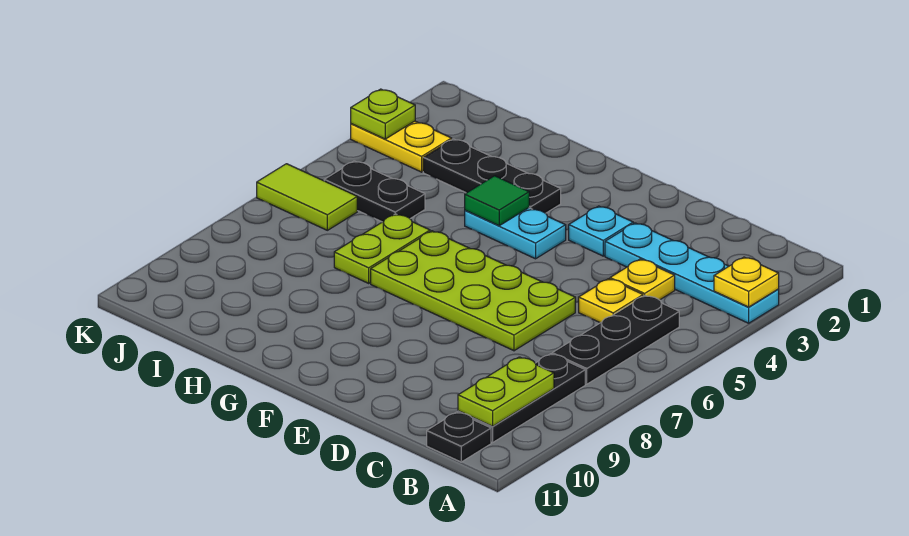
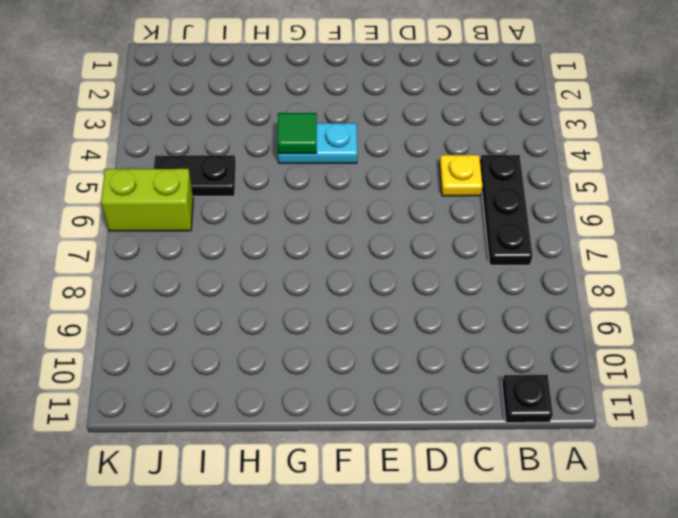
lime brick J6:K6 level 1 -> lime tile J6:K6 level 1
none -> cyan plate A3:D3 level 1
none -> black plate B8:B10 level 1
none -> yellow plate C4 level 1

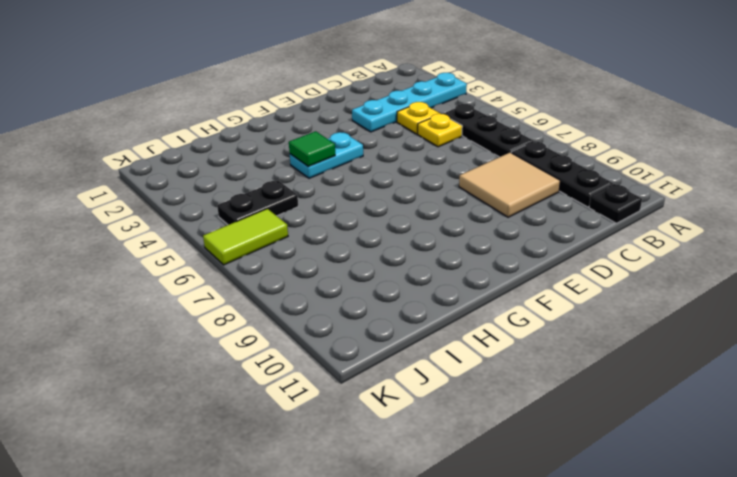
tan tile C8:D9 level 1 -> none
none -> lime plate D6:G7 level 1
none -> cyan plate E3 level 1
none -> black plate G3:I3 level 1

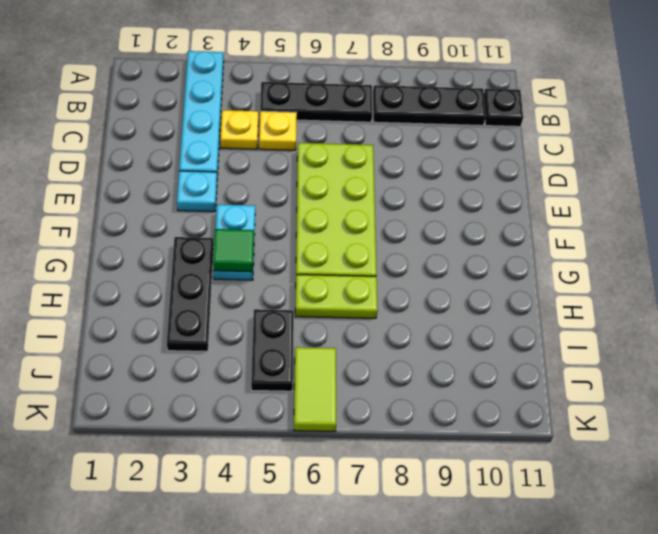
none -> yellow plate J3:K3 level 1
none -> yellow plate A3 level 2
none -> lime plate B9:B10 level 2

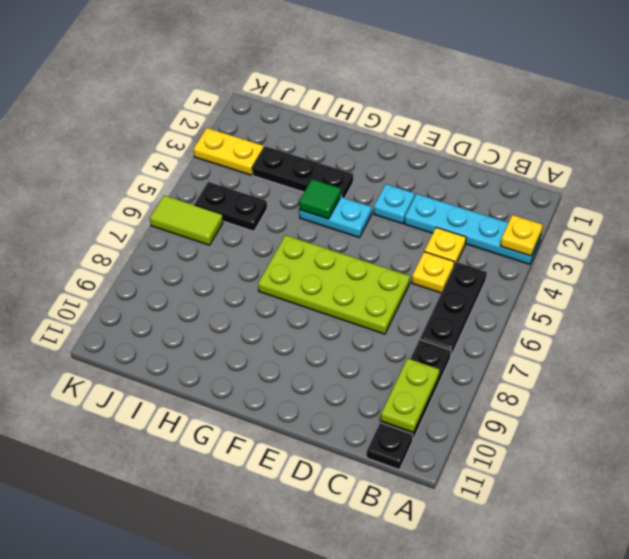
none -> lime plate H6:H7 level 1
none -> lime plate K3 level 2

